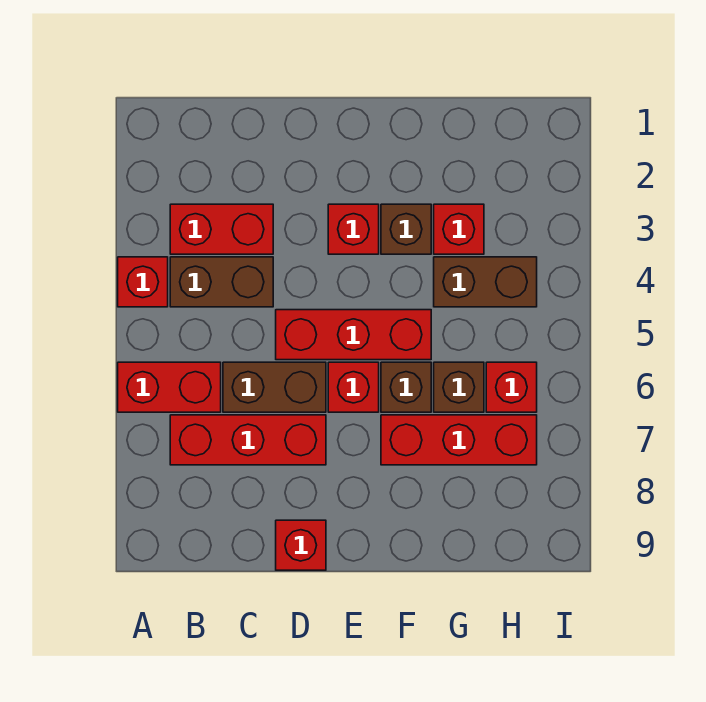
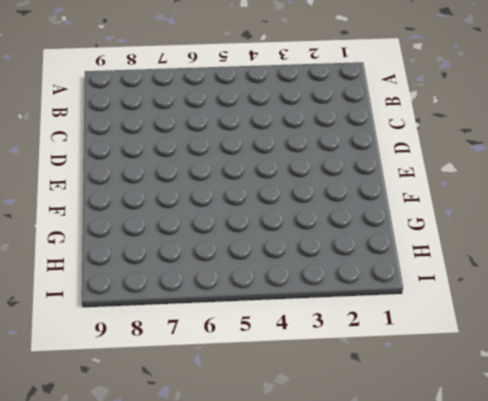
none -> red brick A4 level 1
none -> red brick A6:B6 level 1
none -> red brick B3:C3 level 1

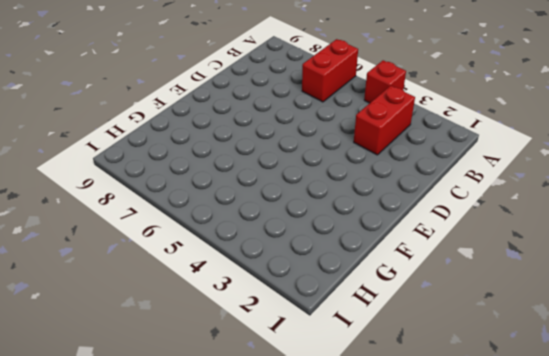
none -> brown brick B4:C4 level 1
none -> red brick B7:D7 level 1
none -> brown brick C6:D6 level 1

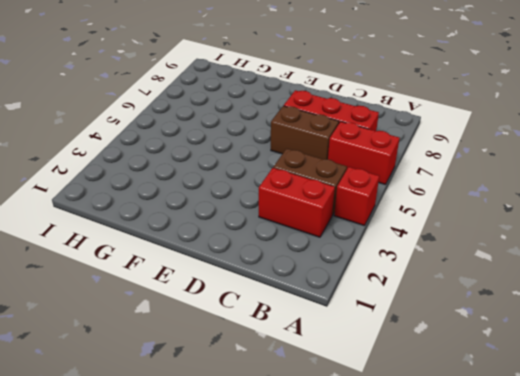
none -> red brick D5:F5 level 1
none -> red brick D9 level 1
none -> red brick E3 level 1

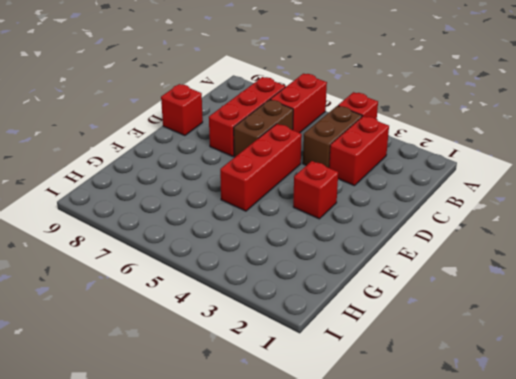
none -> red brick E6 level 1
none -> brown brick F3 level 1
none -> brown brick F6 level 1

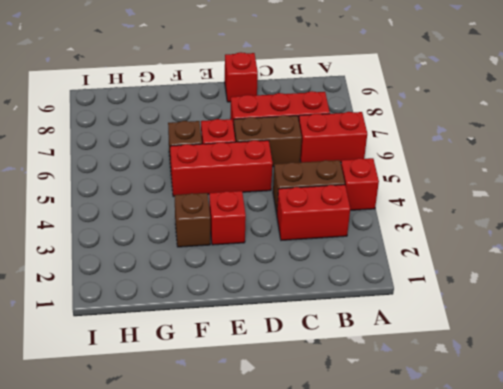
none -> red brick F7:H7 level 1
none -> red brick G3 level 1
none -> brown brick G4:H4 level 1

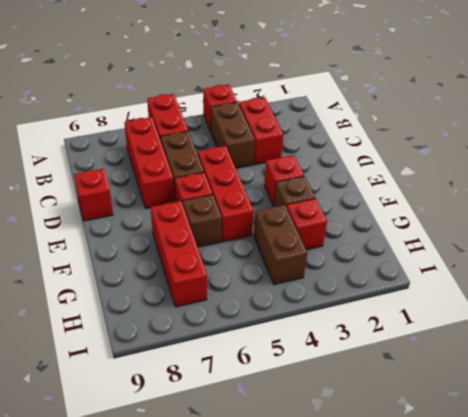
none -> brown brick G6 level 1
none -> red brick H6 level 1

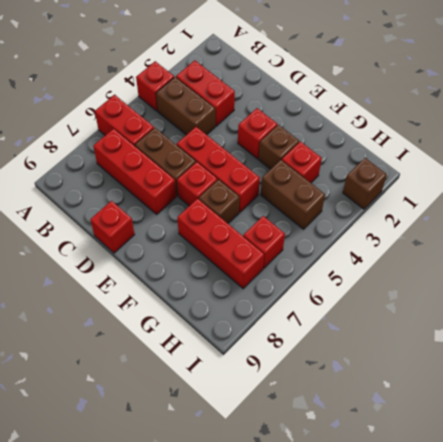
brown brick I2 level 1 -> brown brick G6 level 1

